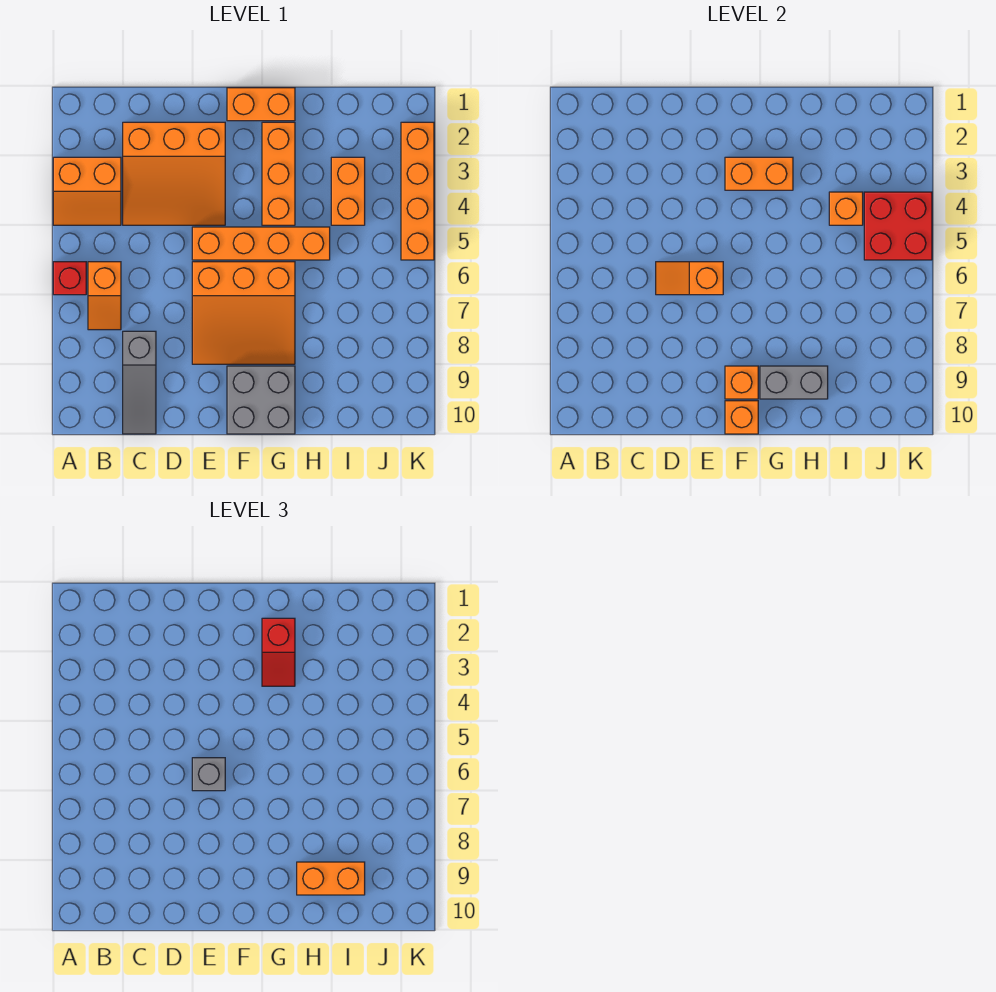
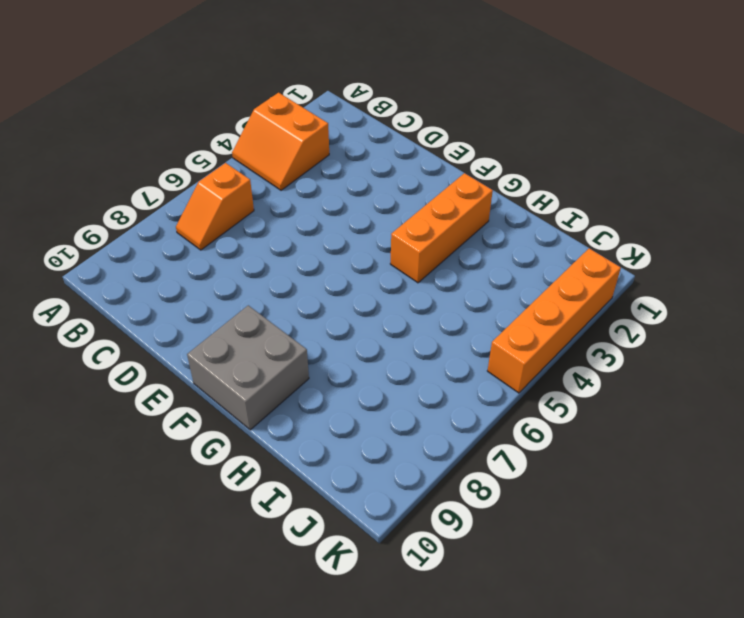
none -> red brick A6 level 1
none -> orange slope C2:E4 level 1 top 2
none -> grey slope C8:C10 level 1 top 8

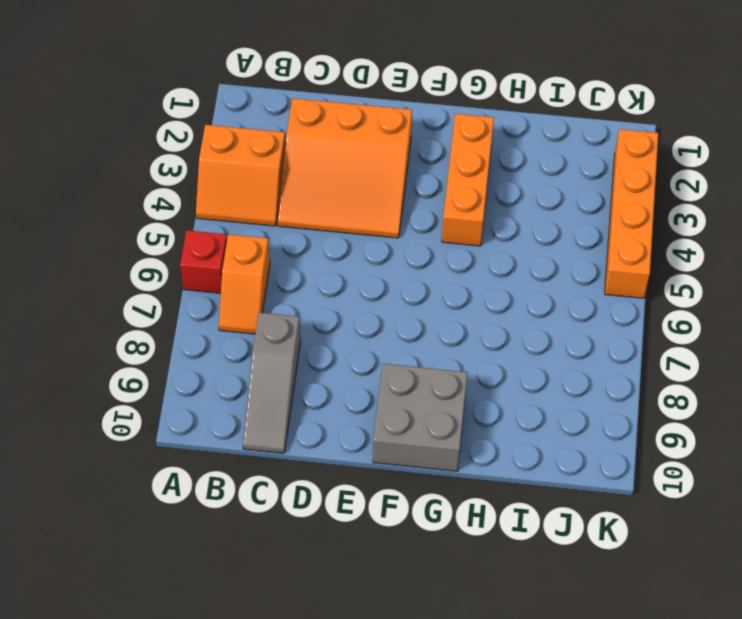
none -> orange brick E5:H5 level 1
none -> orange slope E6:G8 level 1 top 6
none -> orange brick F1:G1 level 1

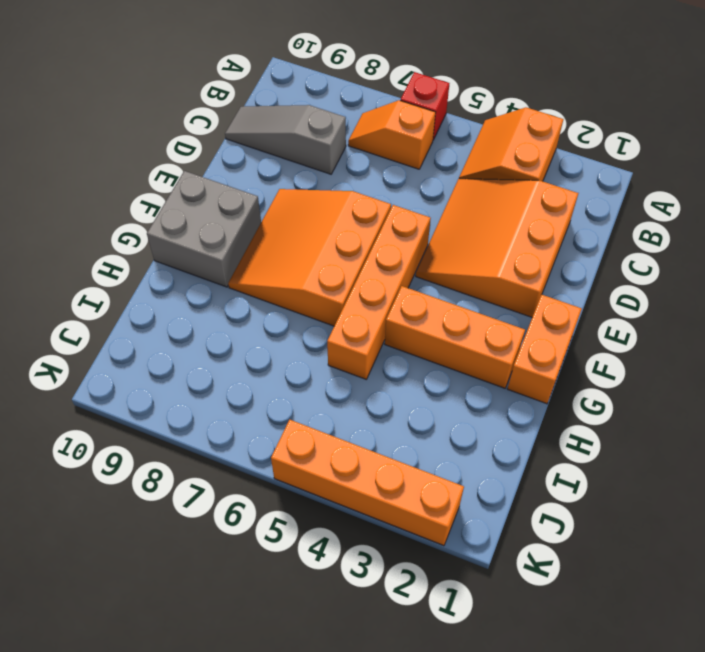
none -> orange brick I3:I4 level 1
none -> orange slope D6:E6 level 2 top E
none -> orange brick F3:G3 level 2

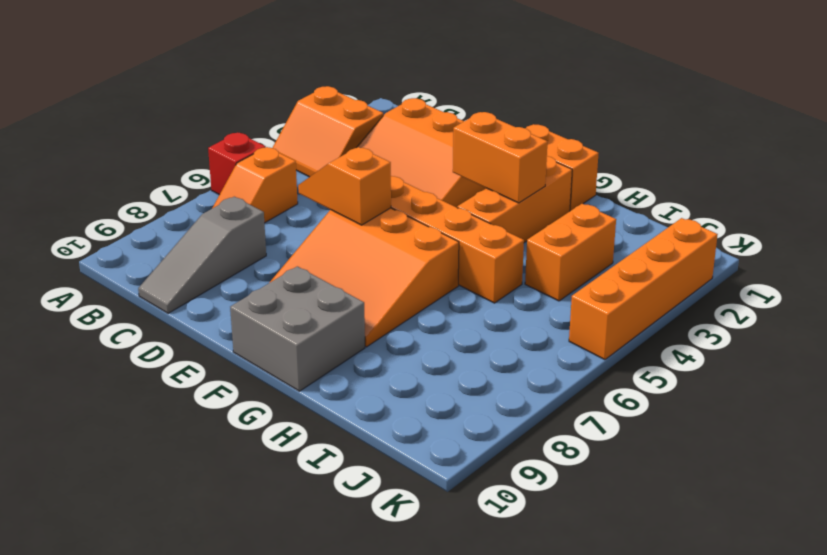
none -> orange brick F9 level 2
none -> orange brick F10 level 2
none -> grey brick G9:H9 level 2

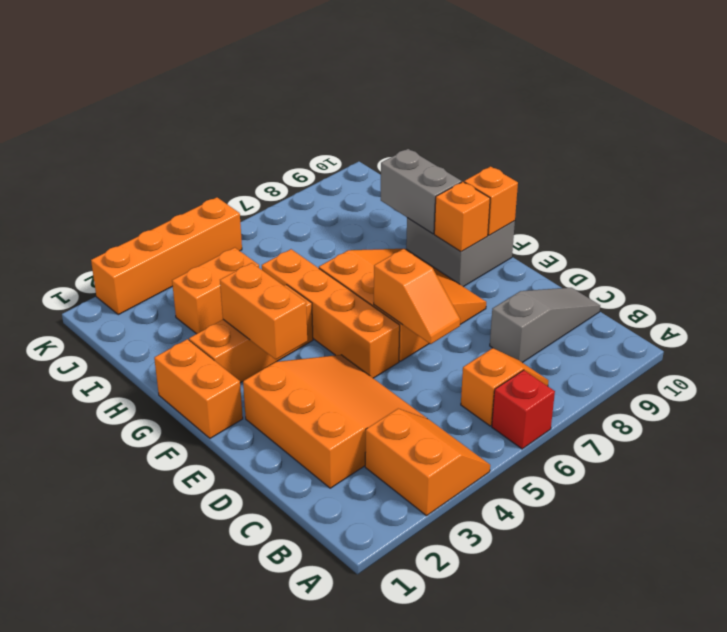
none -> orange brick I4 level 2
none -> red brick J4:K5 level 2
none -> grey brick E6 level 3

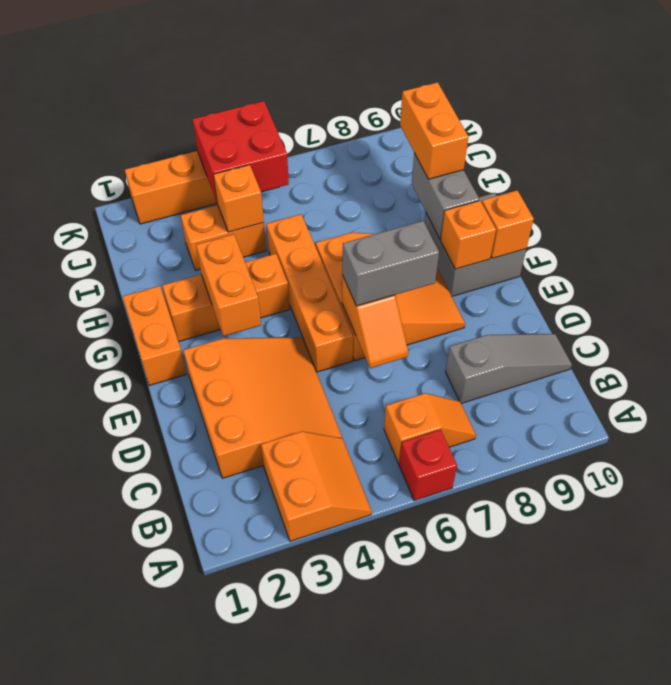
grey brick E6:E7 level 3 -> grey brick E6 level 3
none -> red slope G2:G3 level 3 top 2

